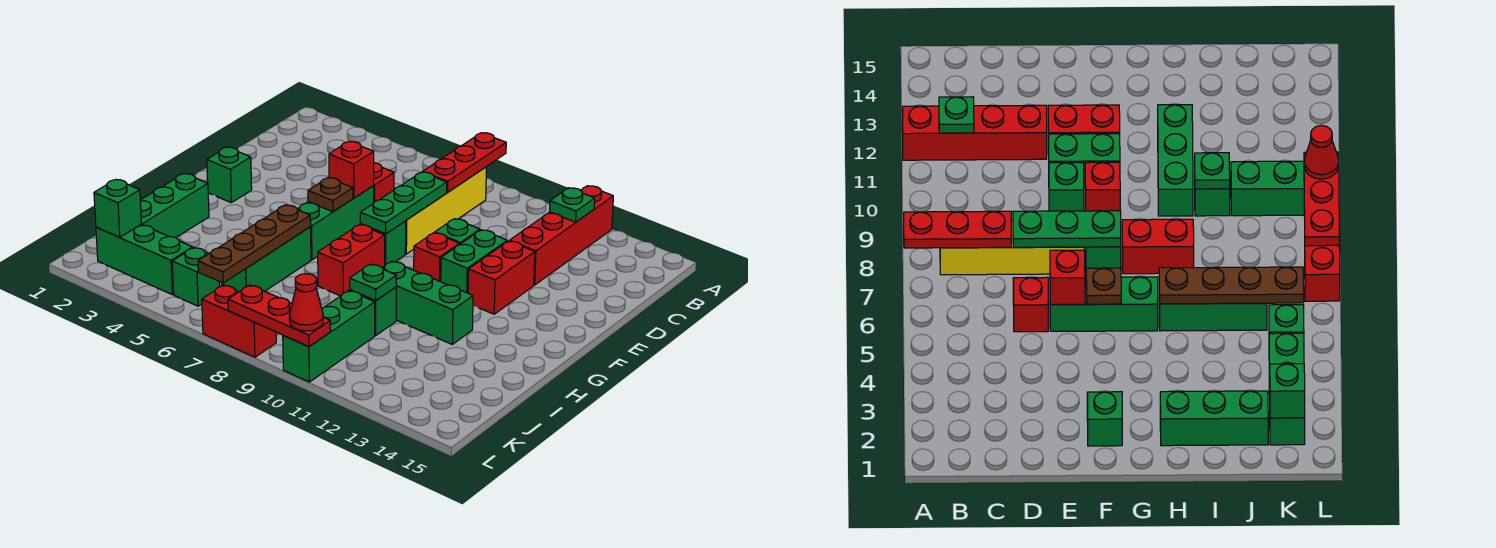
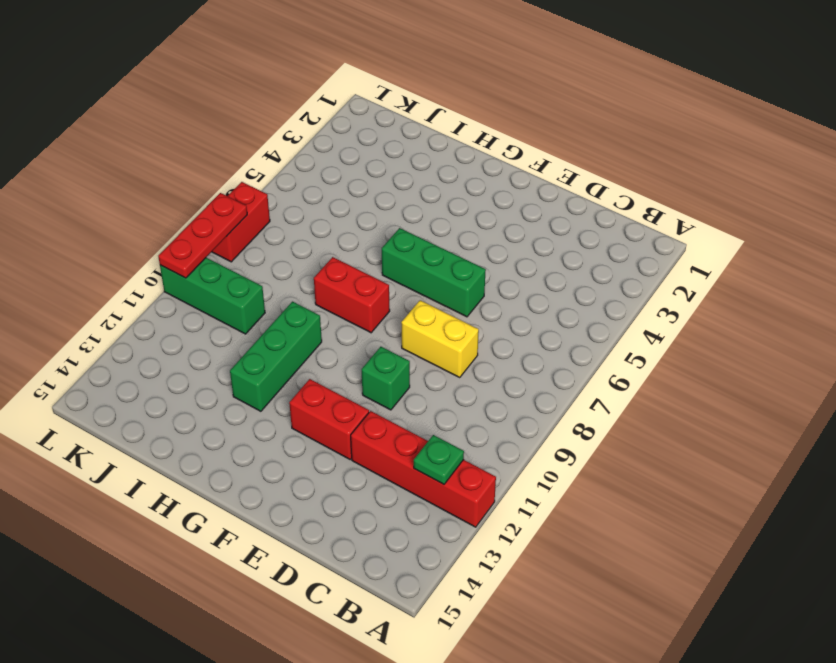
yellow brick D8:E8 level 1 -> yellow brick B8:E8 level 1
none -> red brick D6 level 1
none -> green brick E11:F11 level 1
none -> green brick F2 level 1

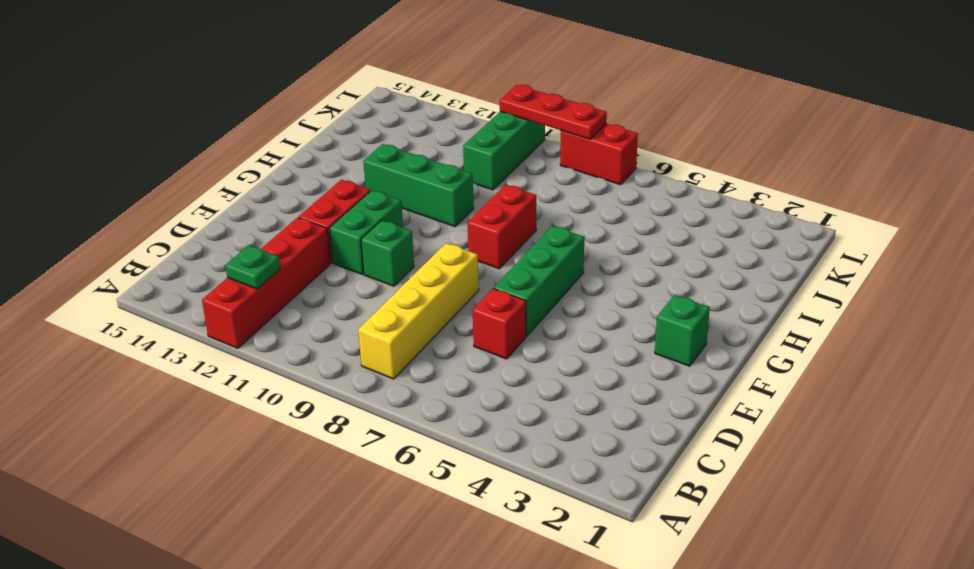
none -> green brick F8 level 1
none -> red brick F10 level 1
none -> green brick H2:J2 level 1

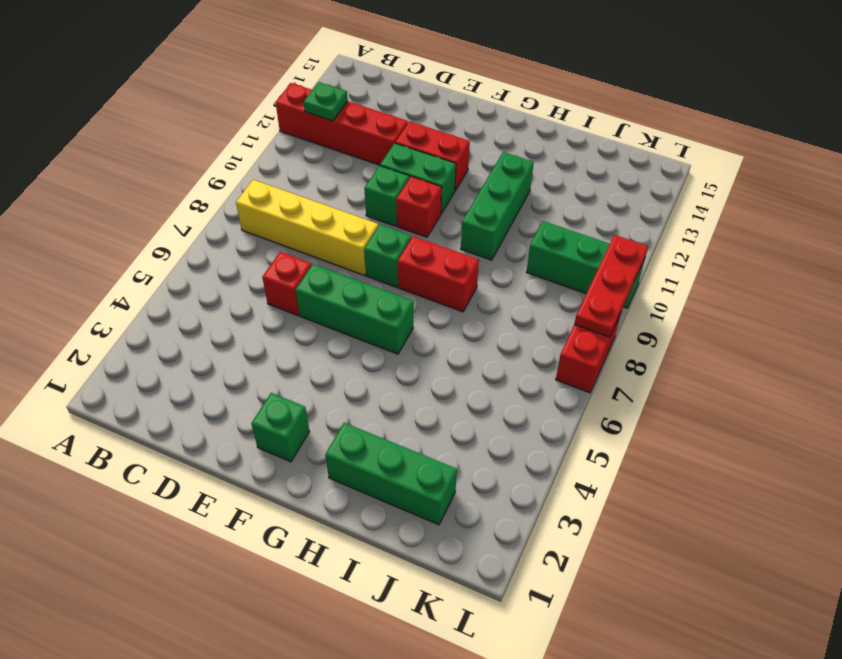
none -> green brick H6:J6 level 1
none -> green brick I10 level 1
none -> green brick K2:K4 level 1

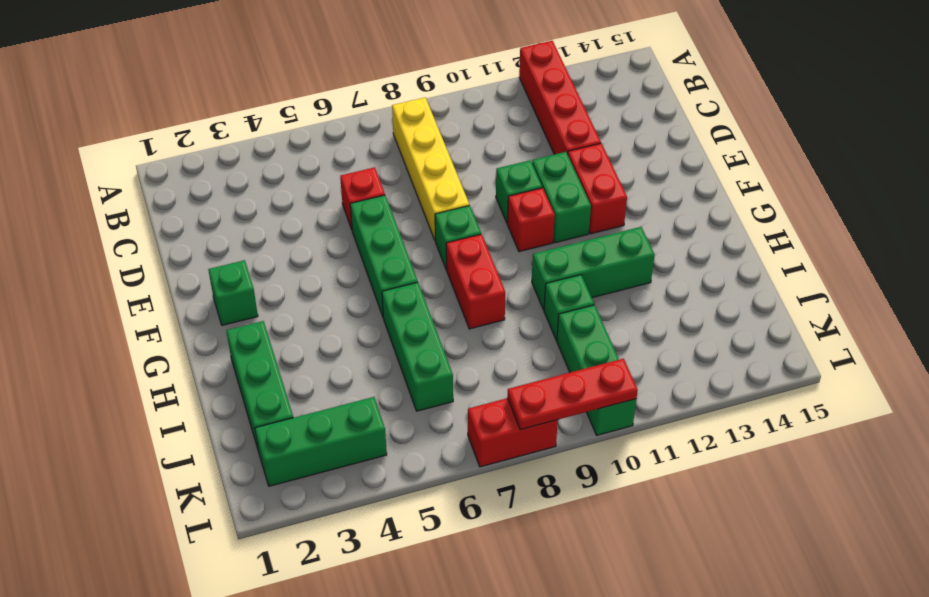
none -> green brick K5 level 1
none -> red plate A8:C8 level 2
none -> green plate B12 level 2

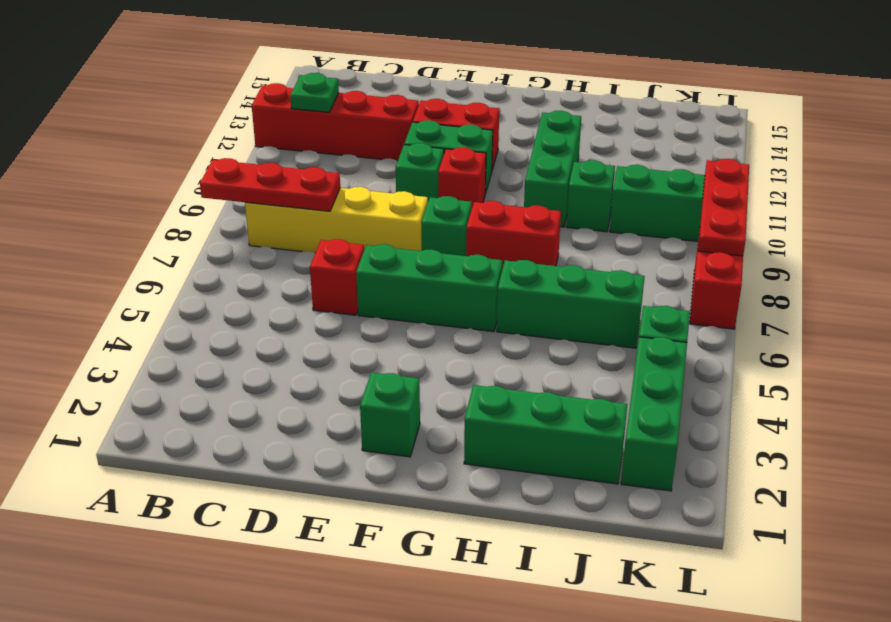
none -> green plate D8:F8 level 2
none -> red brick E6 level 2
none -> brown plate F6 level 2

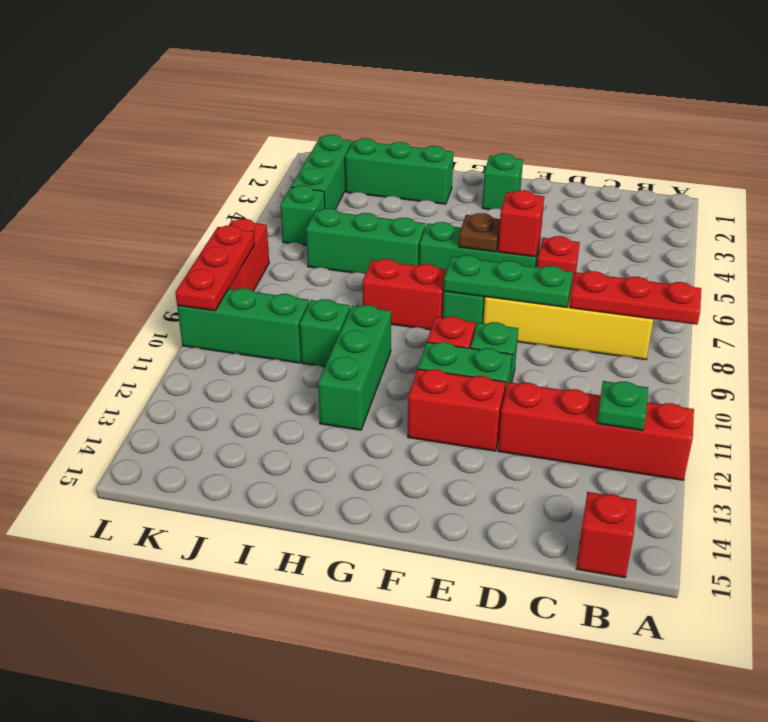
red brick B15 level 1 -> none
none -> brown plate H6:K6 level 2
none -> green plate I10 level 2
none -> green brick K2 level 2

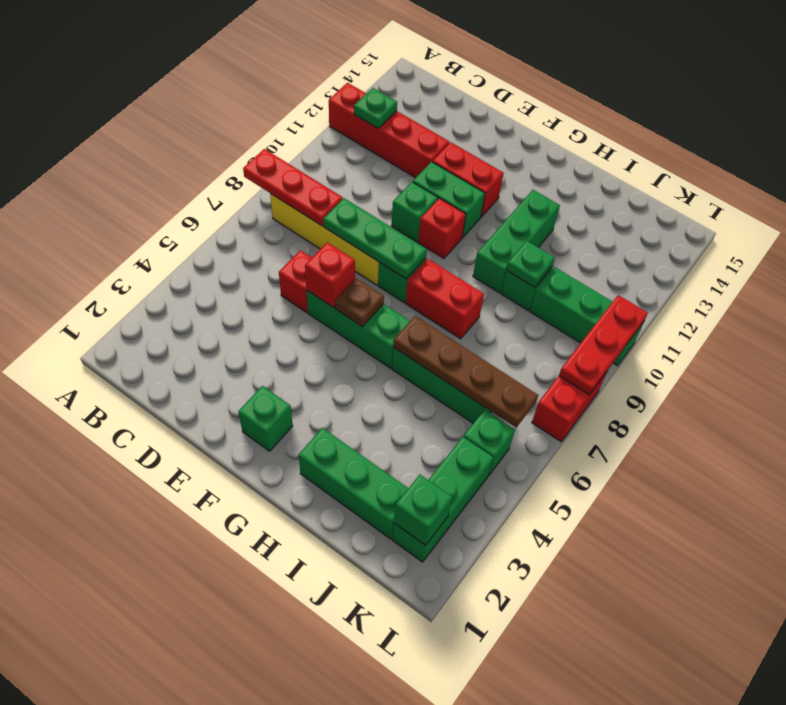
none -> red cone L10 level 3

